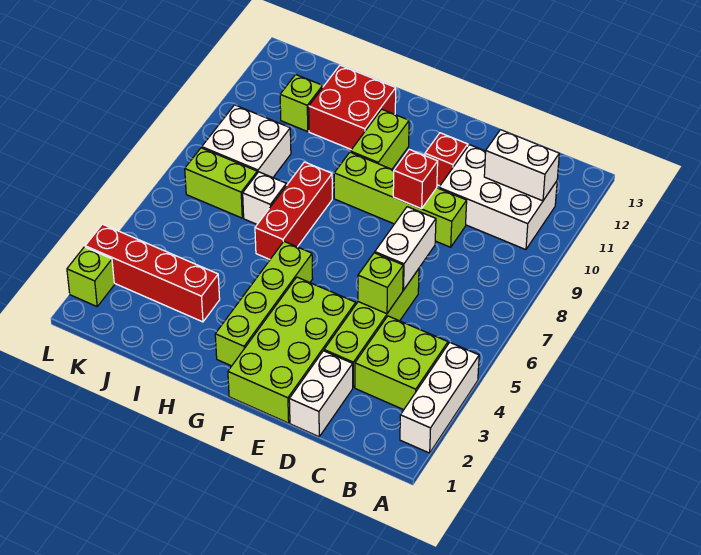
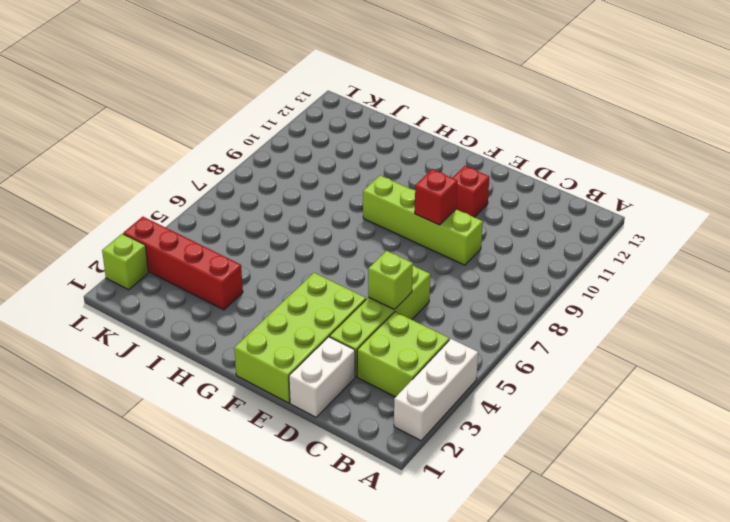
none -> white brick B10:D11 level 1
none -> lime brick G2:G5 level 1
none -> lime brick G10:G11 level 1

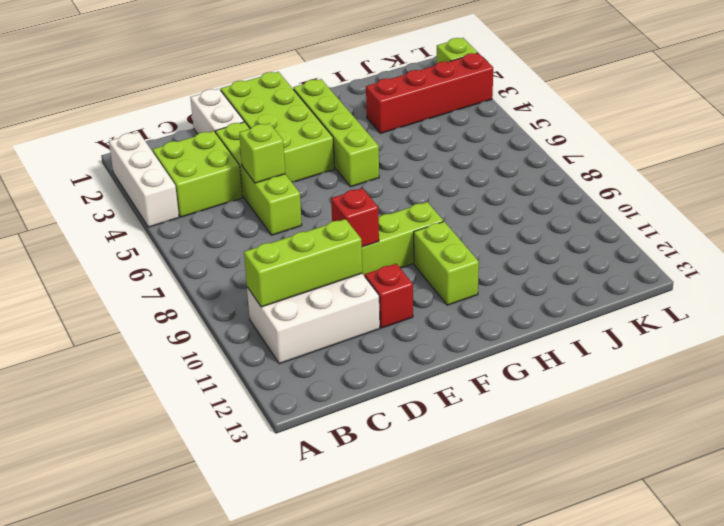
lime brick B10:D10 level 2 -> none
none -> red brick H6:H8 level 1
none -> red brick H11:I12 level 1
none -> white brick I7 level 1

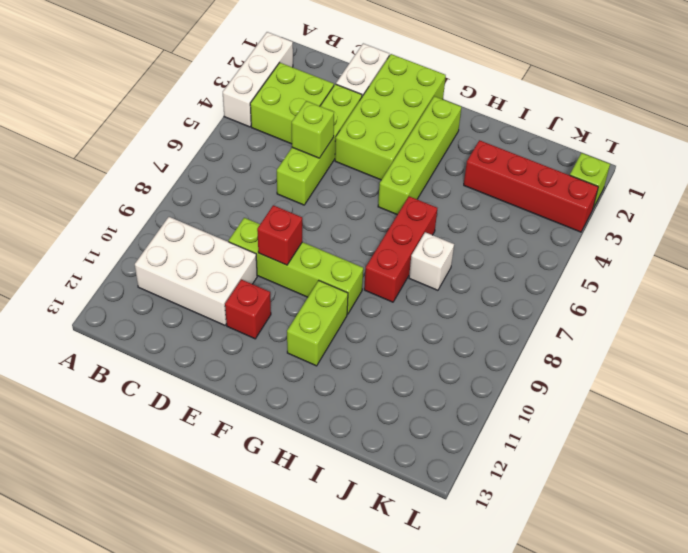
none -> red brick H11:I12 level 1
none -> lime brick J7:K7 level 1
none -> white brick J8:K9 level 1

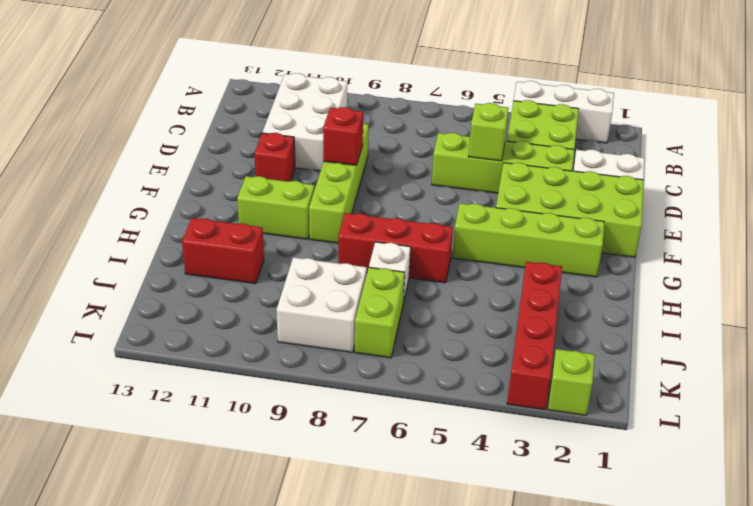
red brick I11:I12 level 1 -> red brick H11:I12 level 1
none -> lime brick J11 level 1
none -> white brick B11:C11 level 2
none -> white brick D6:D7 level 2

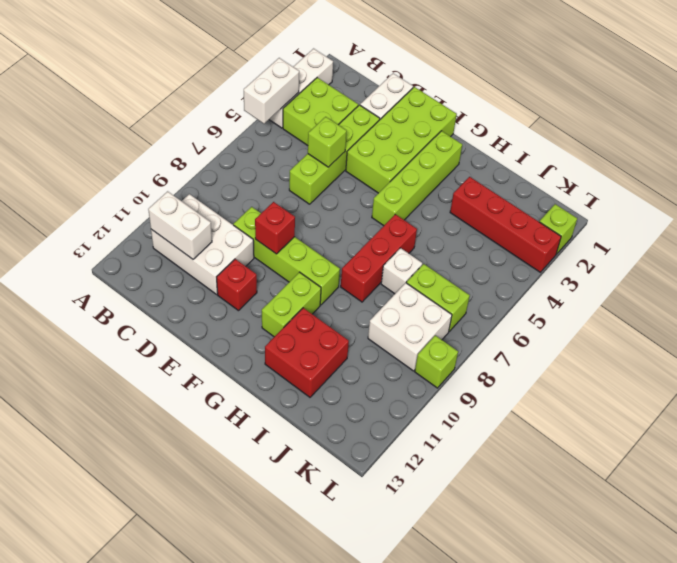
white brick A4:A5 level 2 -> white brick D6:D7 level 2
lime brick L9 level 1 -> lime brick J11 level 1

